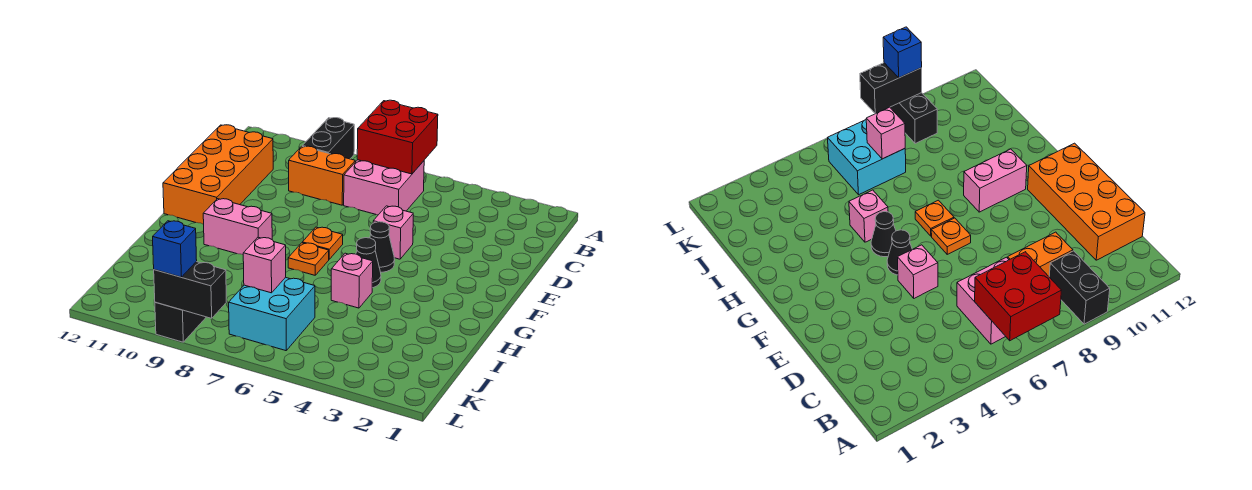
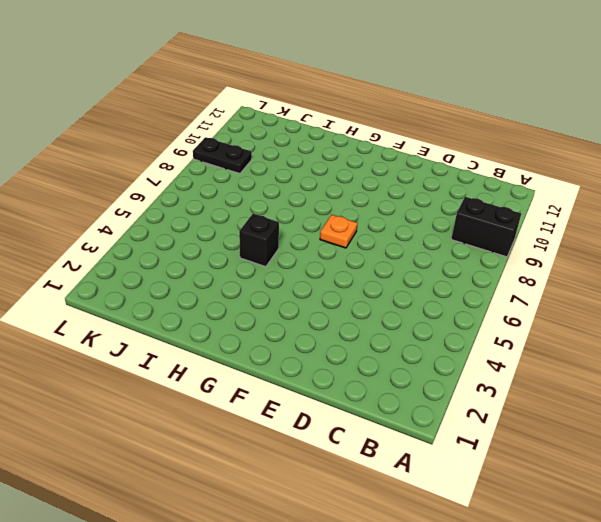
black brick H5 level 1 -> pink brick H5 level 1
black plate K9:L9 level 1 -> black brick K9:L9 level 1
none -> pink brick B6:C7 level 1
none -> orange brick C8:C9 level 1
none -> orange brick C11:F12 level 1

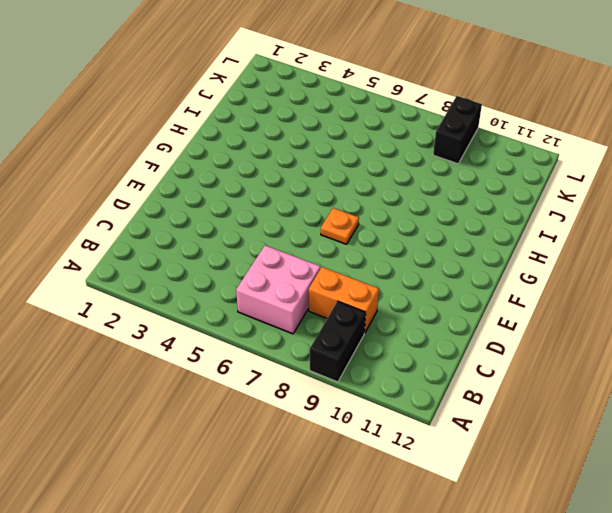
none -> orange brick C11:F12 level 1
none -> pink brick E5 level 1
none -> black cone F5 level 1

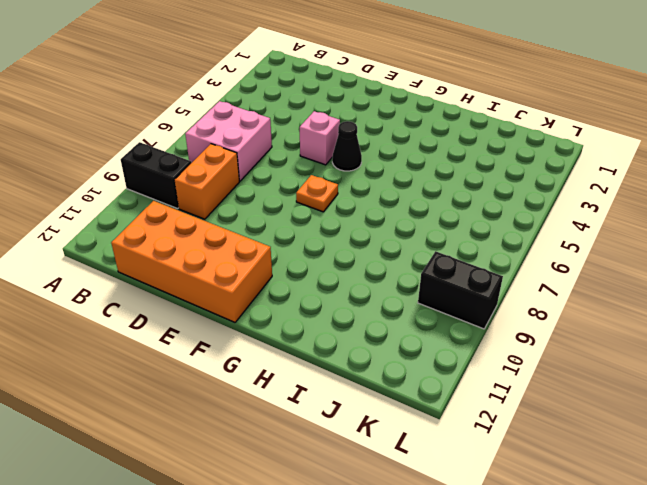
none -> black cone G5 level 1
none -> orange plate G7 level 1
none -> pink brick G9:G10 level 1

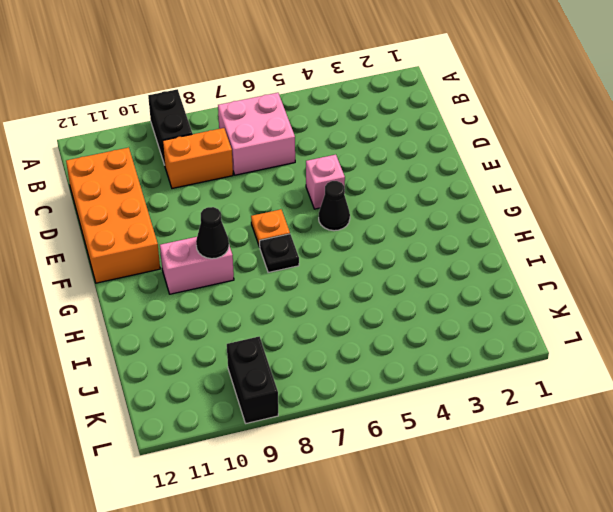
black plate G7 level 1 -> orange plate G7 level 1
black cone G9 level 2 -> black cone G5 level 1
none -> pink brick H5 level 1
none -> cyan brick J6:K7 level 1
none -> red brick A6:B7 level 2

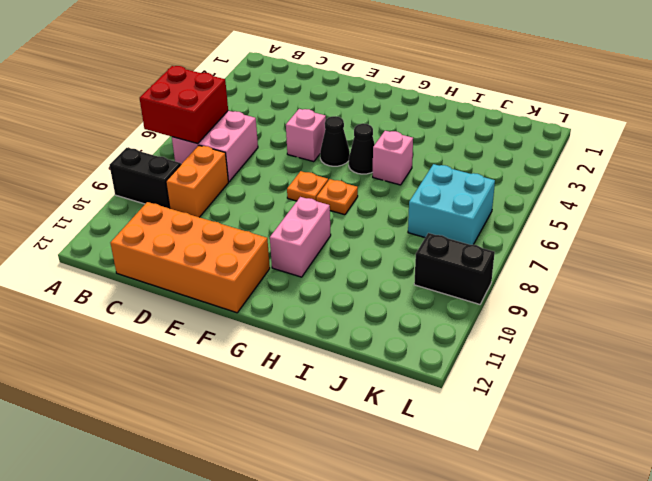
none -> pink brick J7 level 2
none -> black brick L8:L9 level 2
none -> blue brick L9 level 3

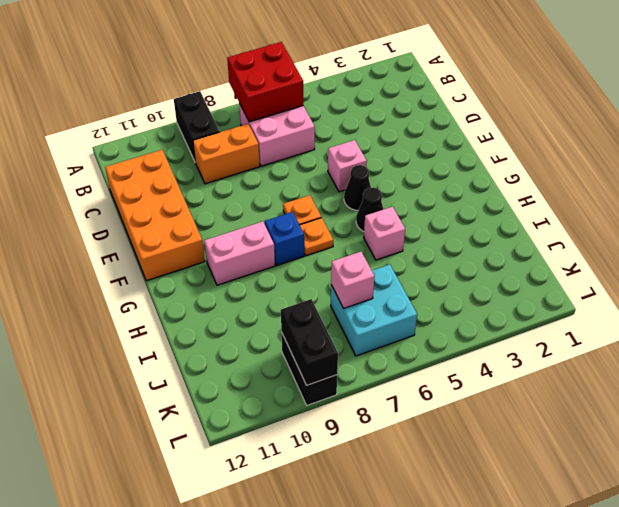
blue brick G8 level 1 -> blue brick L9 level 3
black brick K9:L9 level 2 -> black brick L8:L9 level 2

